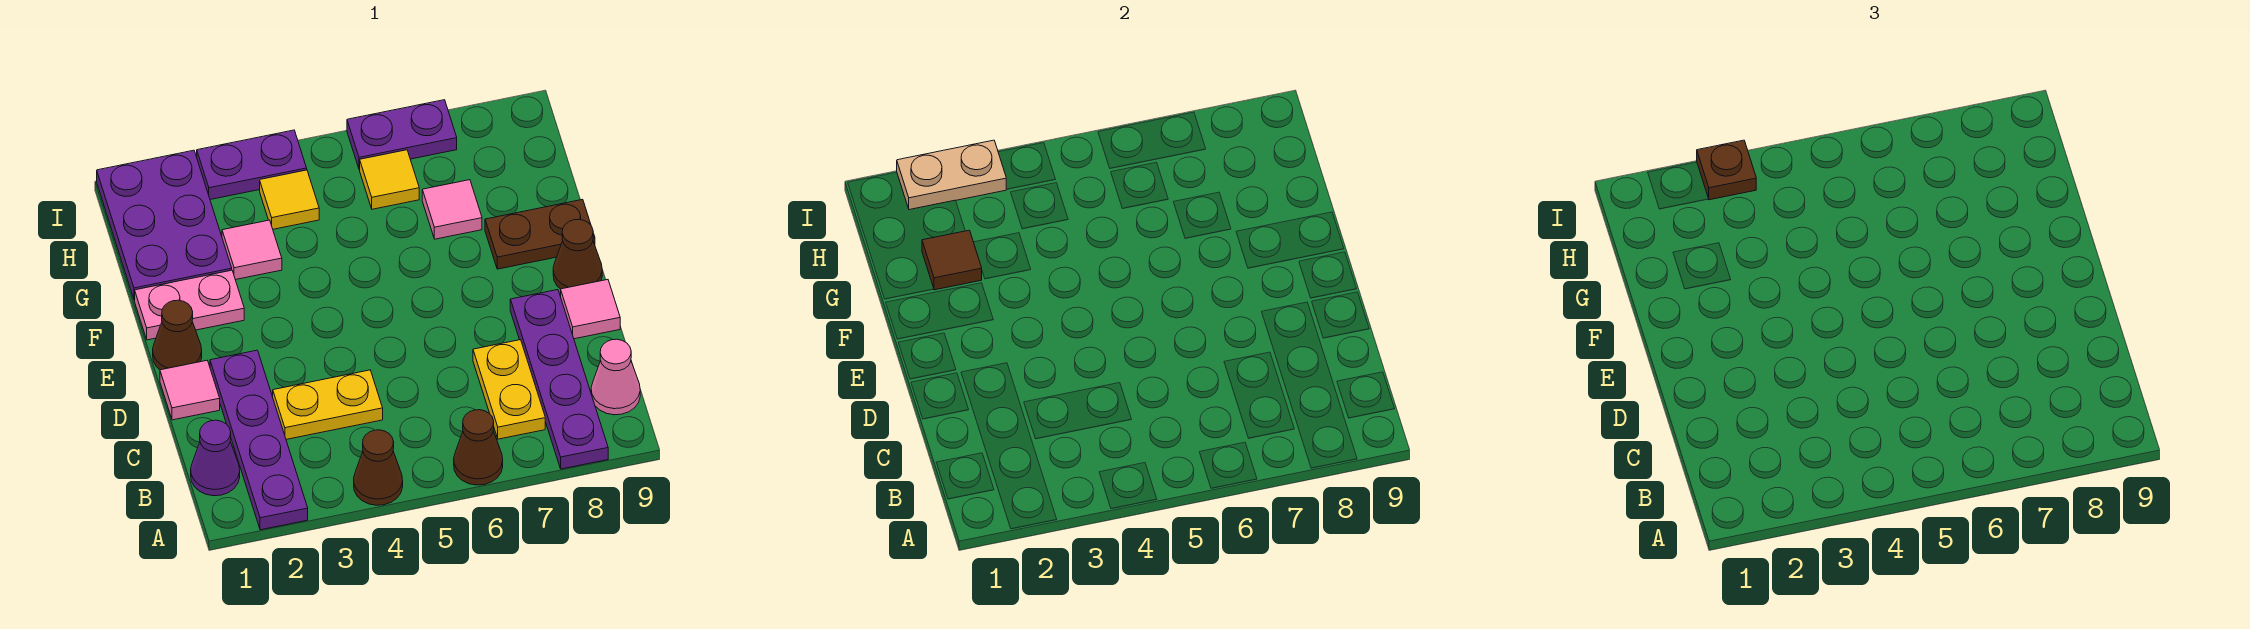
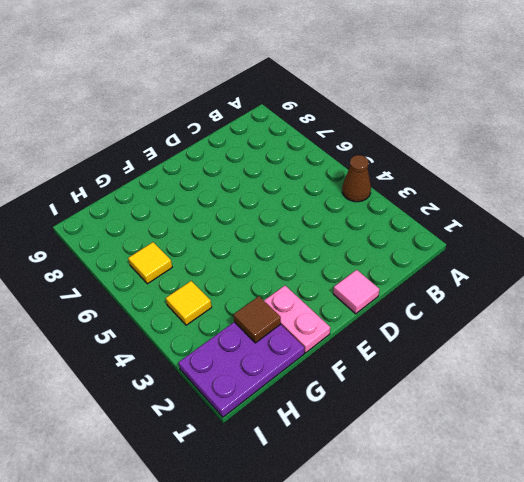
none -> purple plate A2:D2 level 1
none -> brown cone A6 level 1
none -> purple plate A8:D8 level 1

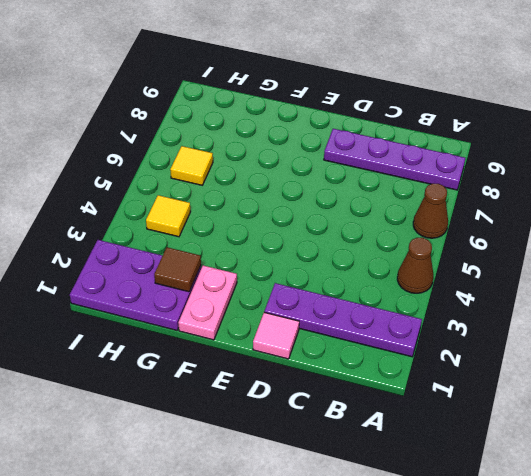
none -> purple cone B1 level 1
none -> yellow plate B7:C7 level 1
none -> pink cone B9 level 1

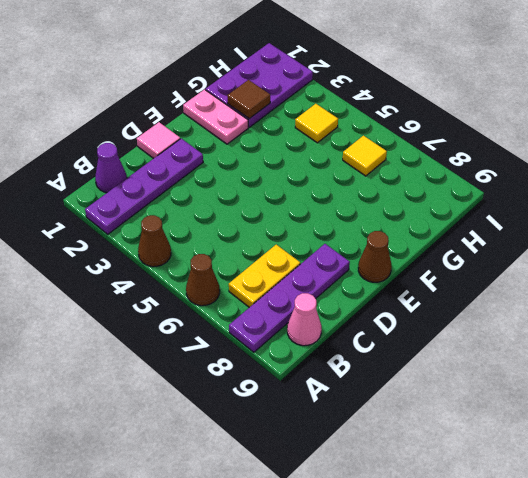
none -> yellow plate C3:C4 level 1
none -> pink tile D9 level 1
none -> brown cone E1 level 1

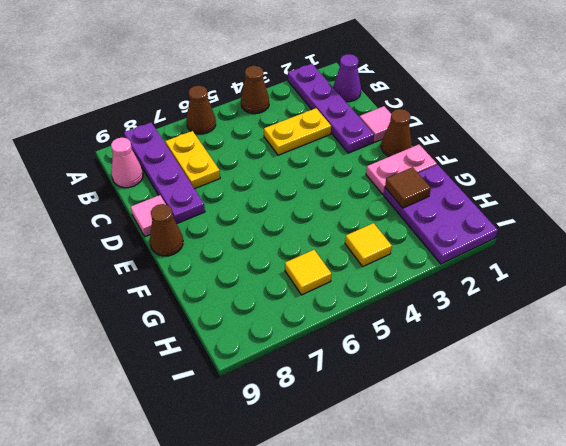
none -> brown plate F8:F9 level 1
none -> pink tile G3 level 1
none -> pink tile G7 level 1

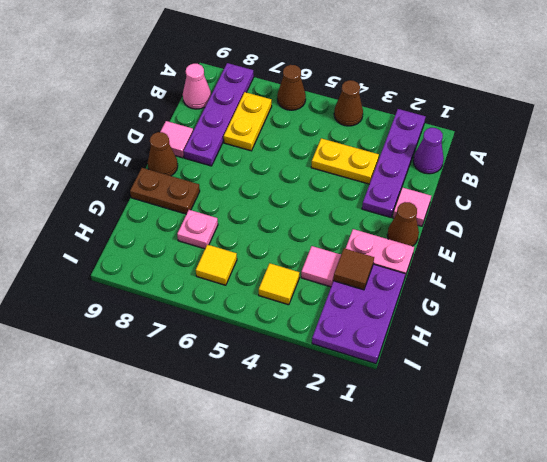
pink plate G7 level 1 -> pink tile G7 level 1
none -> purple plate I3:I4 level 1
none -> purple plate I6:I7 level 1
none -> tan plate I2:I3 level 2

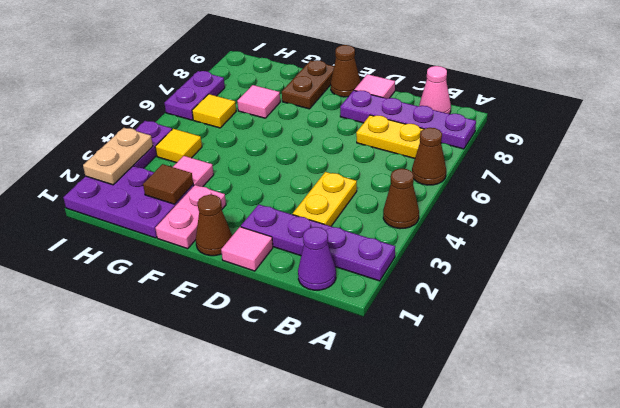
none -> brown plate I3 level 3

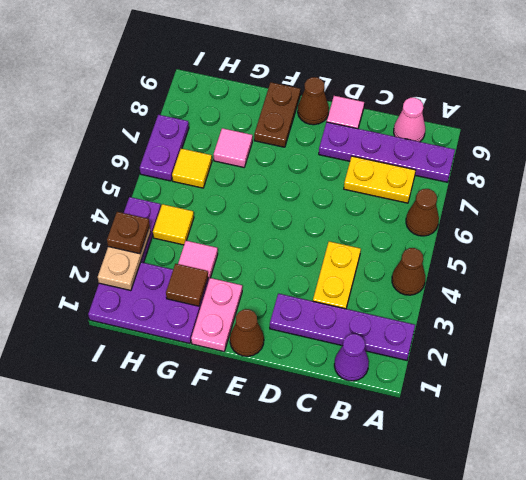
none -> pink tile D1 level 1

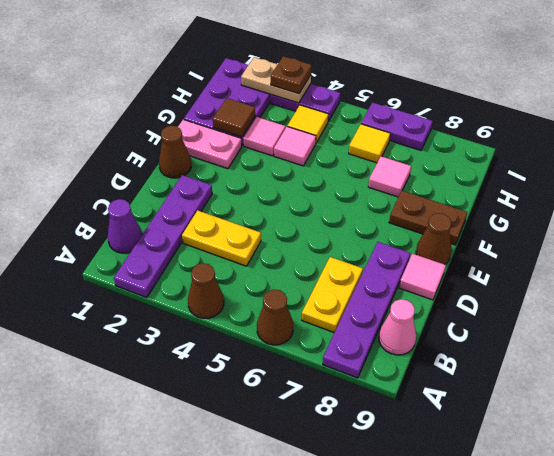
pink tile G4 level 1 -> pink tile D1 level 1

